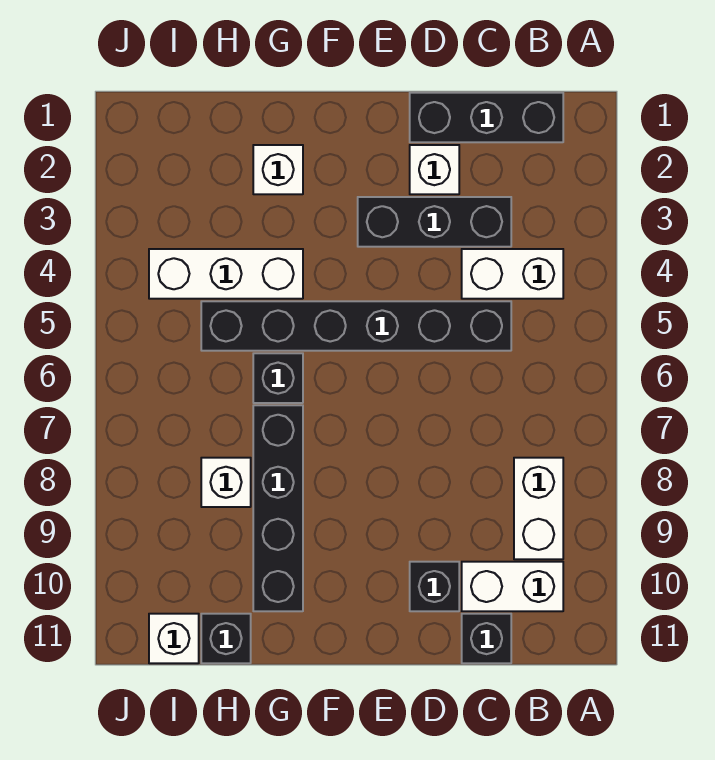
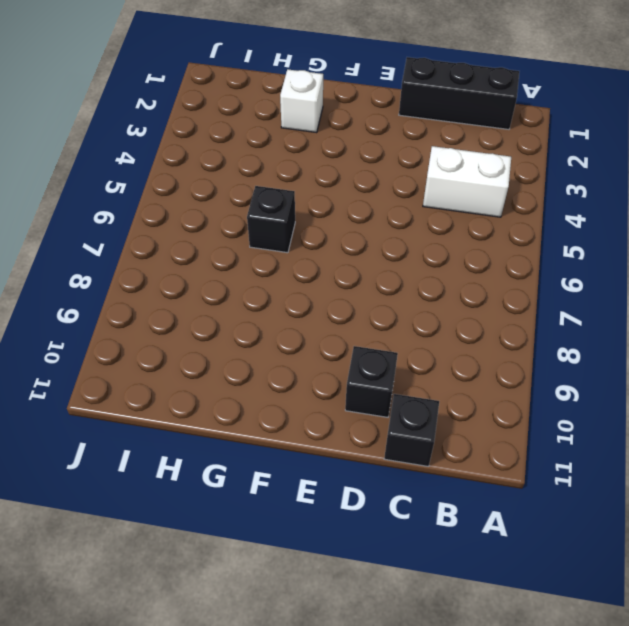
none -> white brick B8:B9 level 1
none -> white brick B10:C10 level 1
none -> black brick C3:E3 level 1

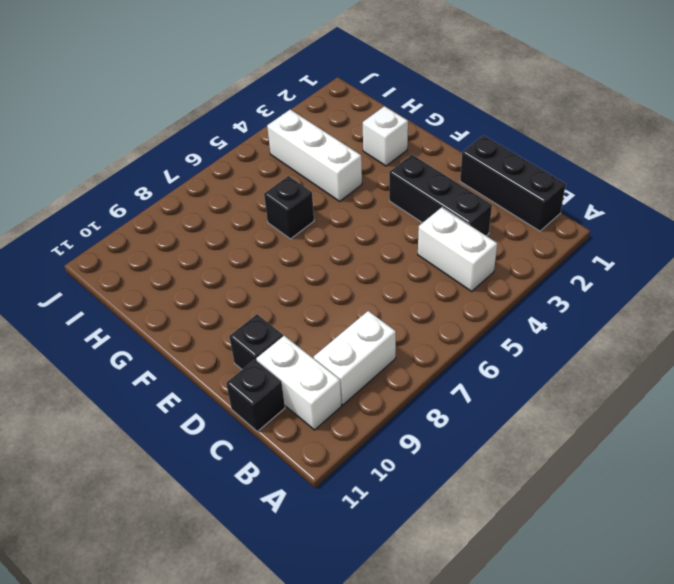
none -> black brick C5:H5 level 1
none -> white brick D2 level 1
none -> black brick G7:G10 level 1

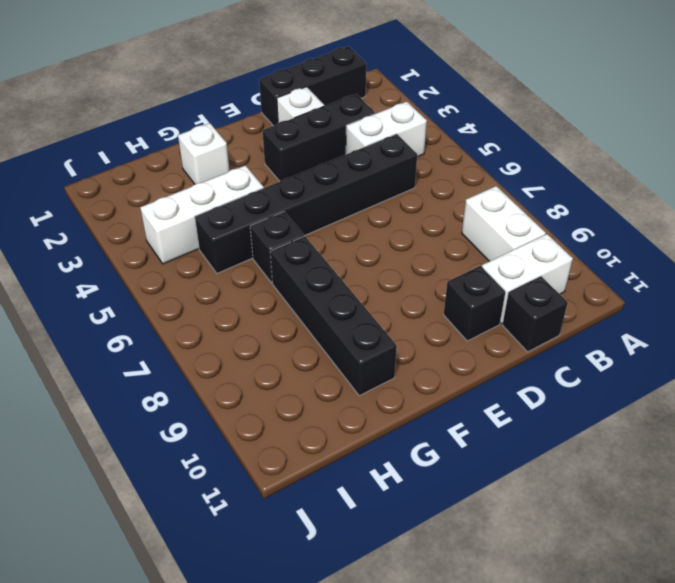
none -> white brick H8 level 1
none -> black brick H11 level 1
none -> white brick I11 level 1

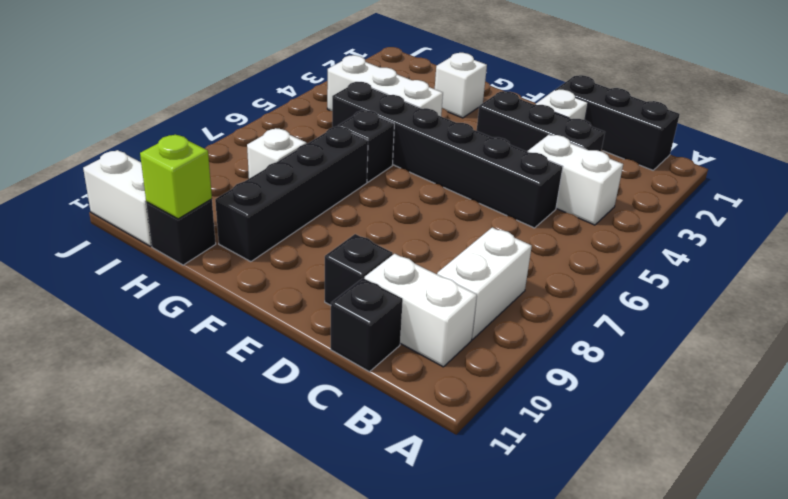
lime brick H11 level 2 -> none
white brick I11:J11 level 1 -> white brick I11 level 1

